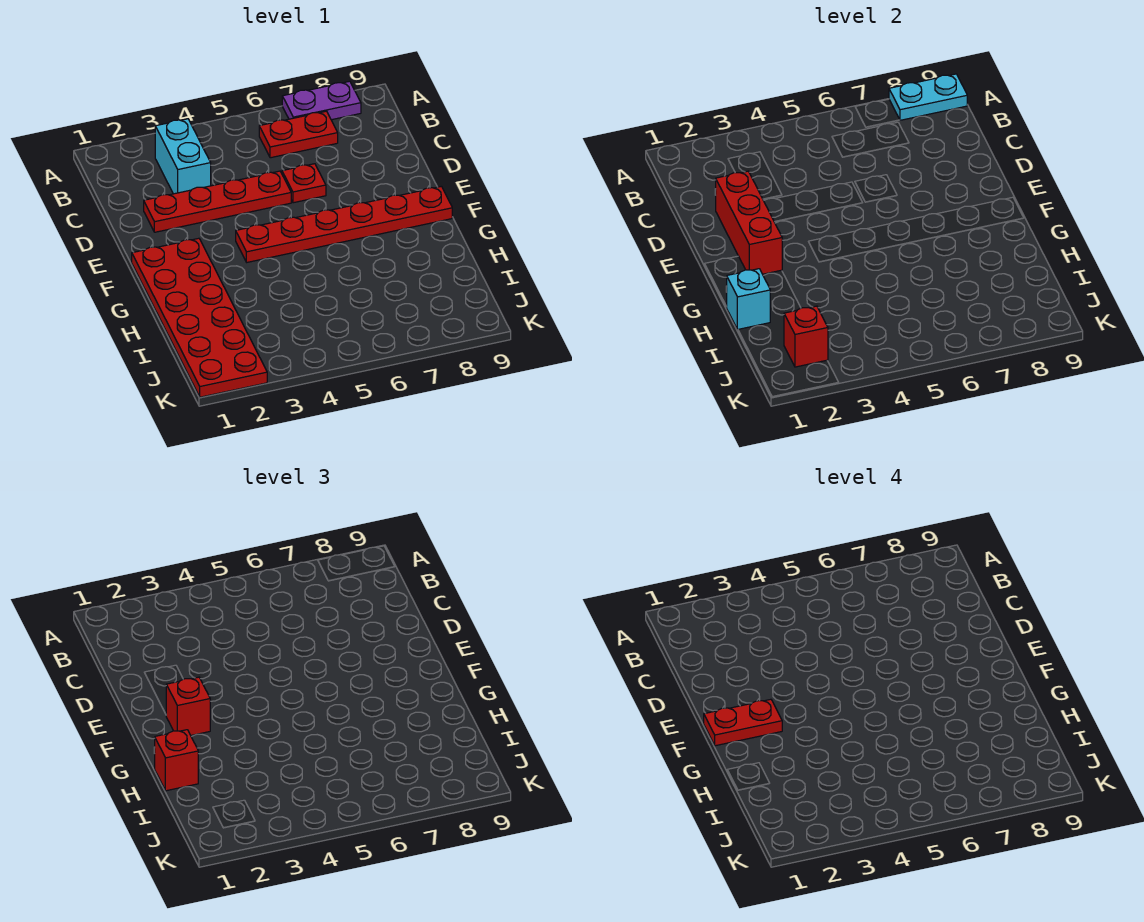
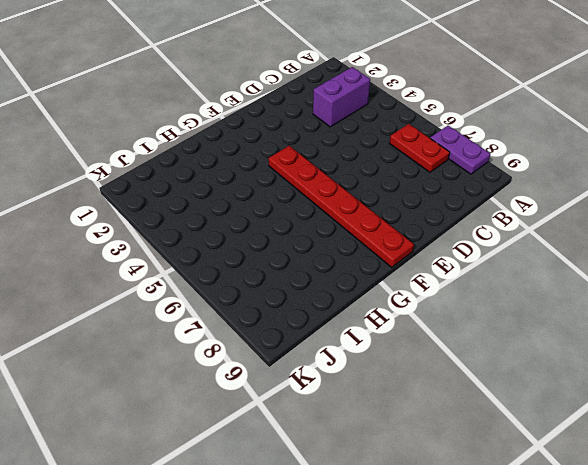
purple brick B3:C3 level 1 -> cyan brick B3:C3 level 1
none -> red plate D2:D5 level 1
none -> red plate D6 level 1
none -> red plate F1:K2 level 1

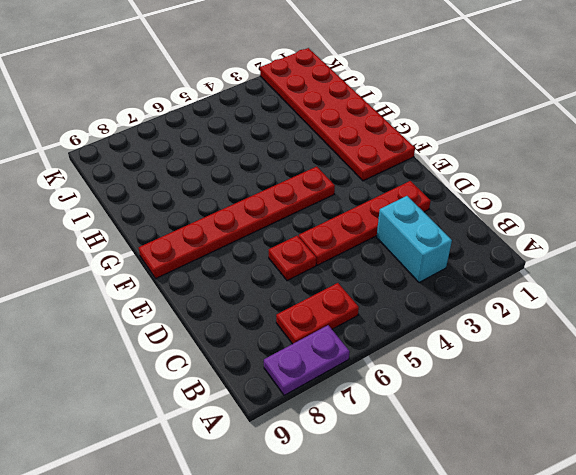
none -> cyan plate A8:A9 level 2
none -> red brick D2:F2 level 2
none -> cyan brick H1 level 2

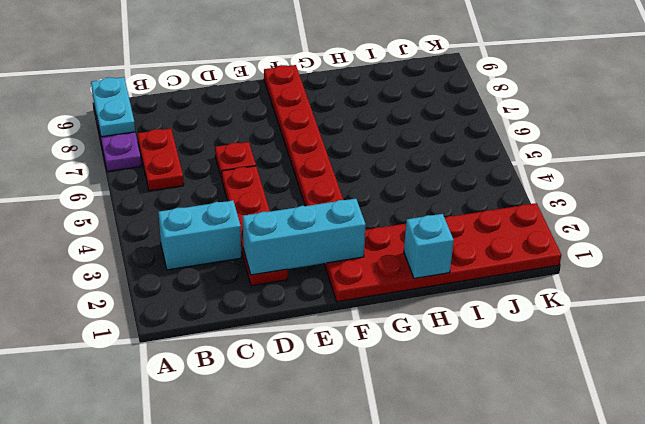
cyan brick D2:F2 level 2 -> red brick D2:F2 level 2
none -> red brick J2 level 2
none -> red brick F2 level 3
none -> red brick H1 level 3

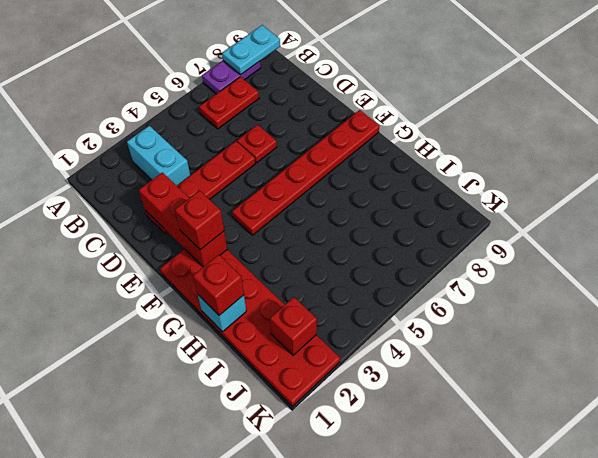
none -> red plate F1:F2 level 4

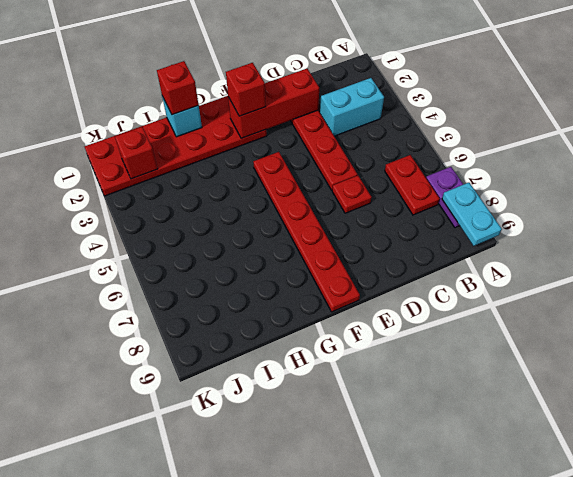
none -> red plate F1:F2 level 4

